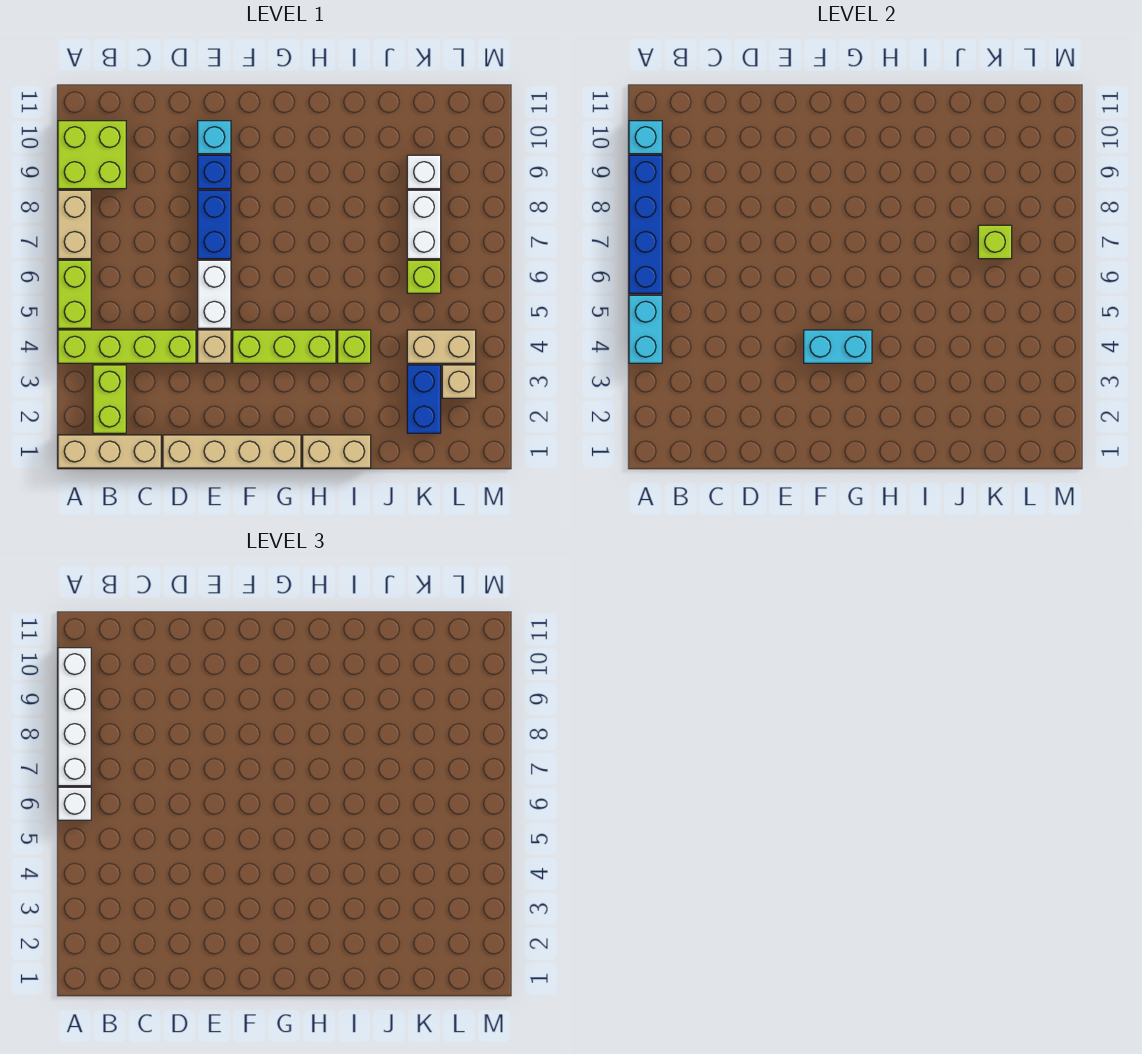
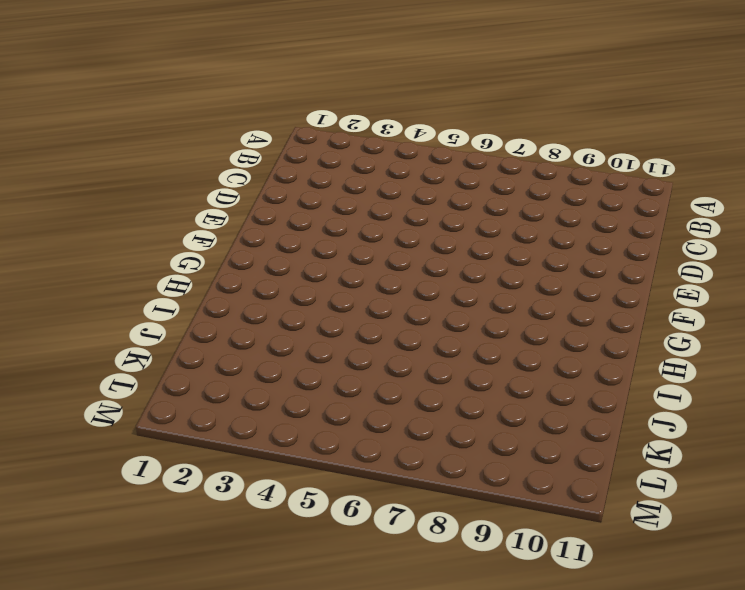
none -> tan brick A1:C1 level 1
none -> lime brick A4:D4 level 1
none -> lime brick A5:A6 level 1

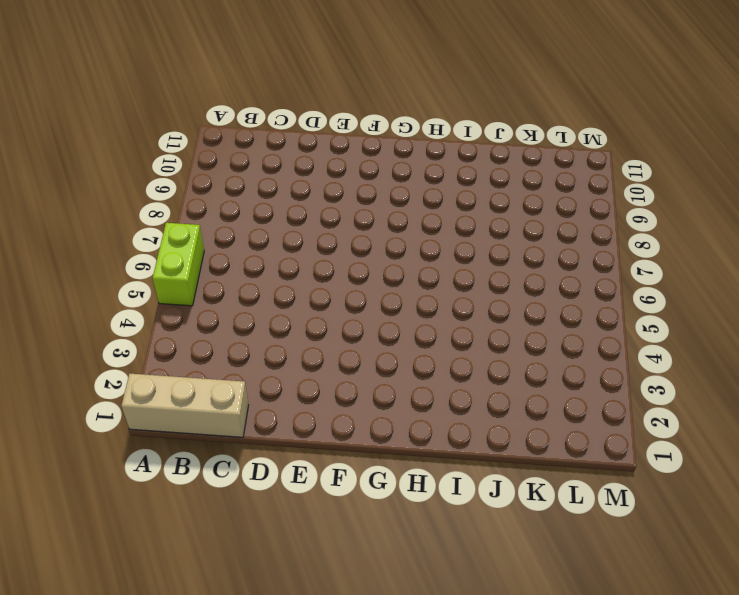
none -> lime brick A4:D4 level 1
none -> tan brick A7:A8 level 1
none -> lime brick A9:B10 level 1

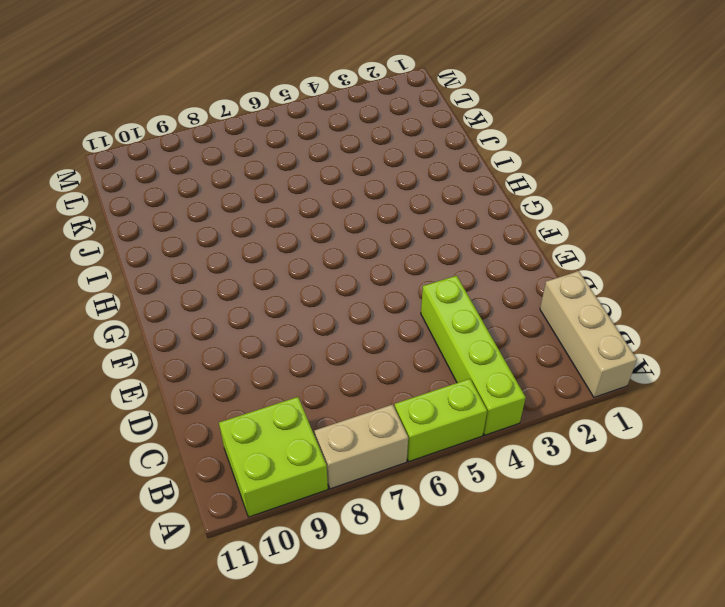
none -> lime brick B2:B3 level 1
none -> tan brick D1:G1 level 1
none -> tan brick E4 level 1

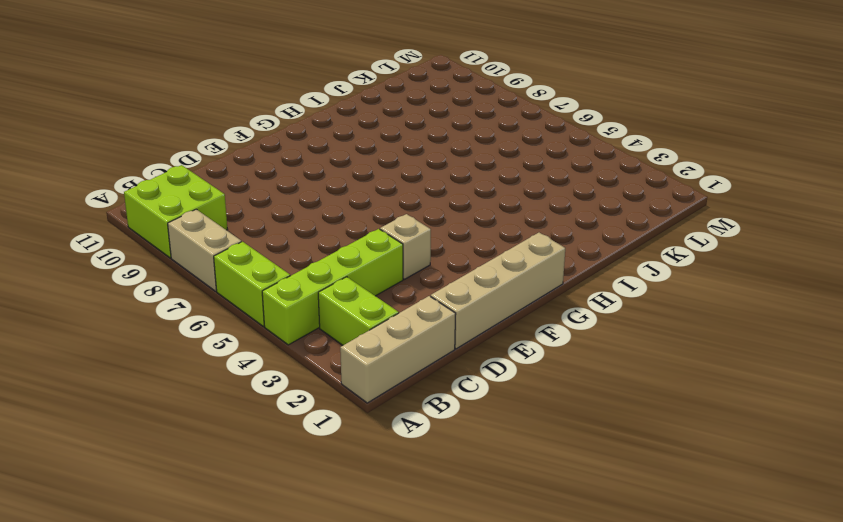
none -> white brick E5:E6 level 1
none -> blue brick E7:E8 level 1
none -> blue brick E9 level 1

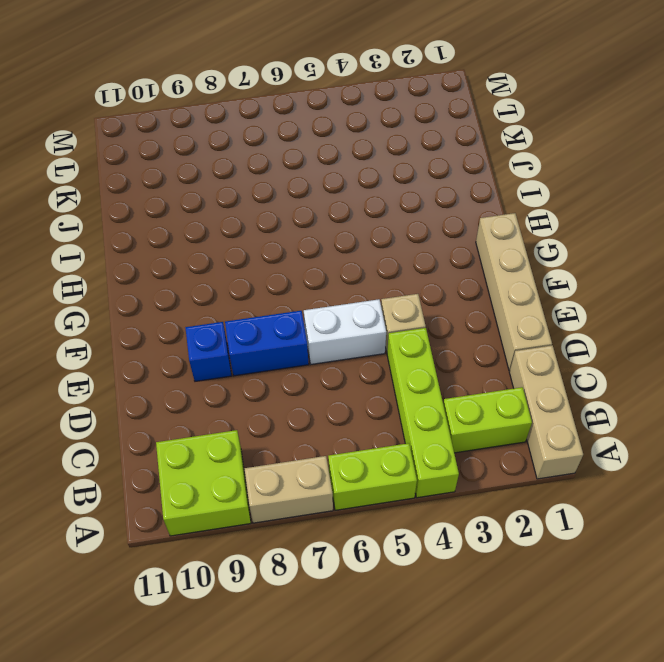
none -> cyan brick E10 level 1
none -> lime brick F4:H4 level 1
none -> tan brick H1:I1 level 1

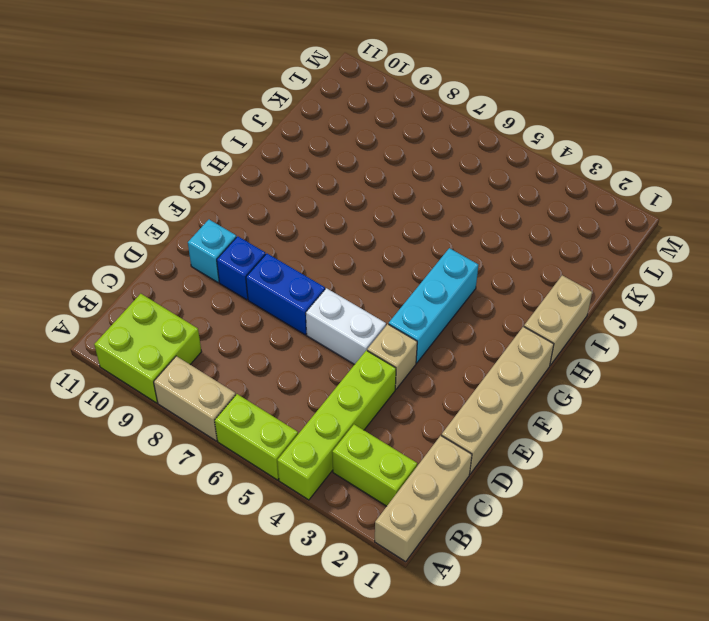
cyan brick F4:H4 level 1 -> lime brick F4:H4 level 1
none -> lime brick I4 level 1
none -> blue brick K2:K3 level 1
none -> tan brick K4:L4 level 1

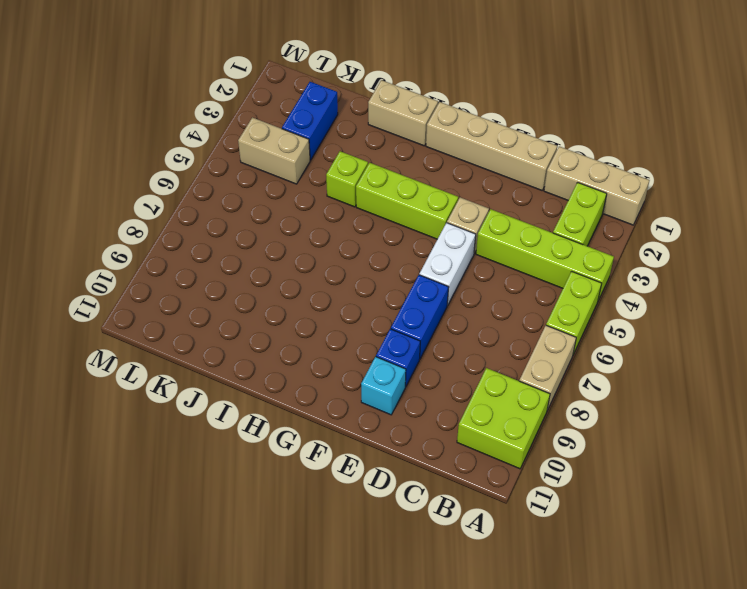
none -> lime brick K6 level 1
none -> white brick K7:K8 level 1
none -> white brick K9 level 1

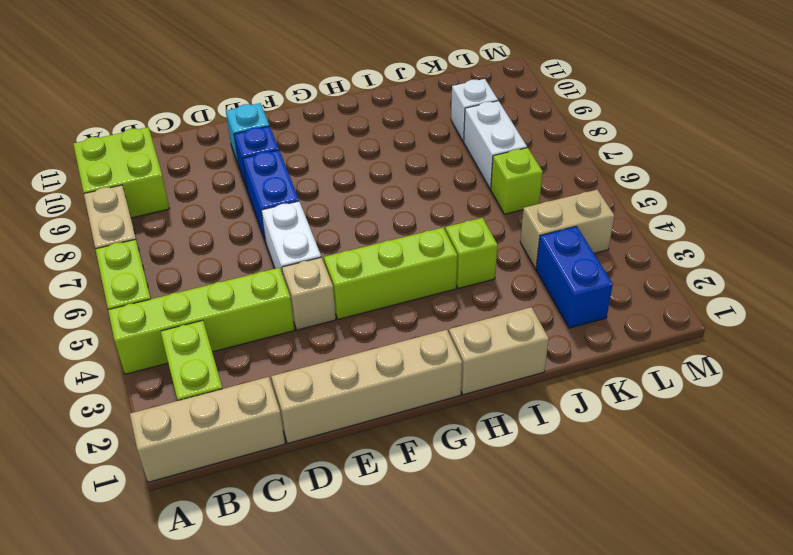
none -> tan brick L3 level 1
none -> cyan brick A4:A5 level 2
none -> blue brick A6:A9 level 2

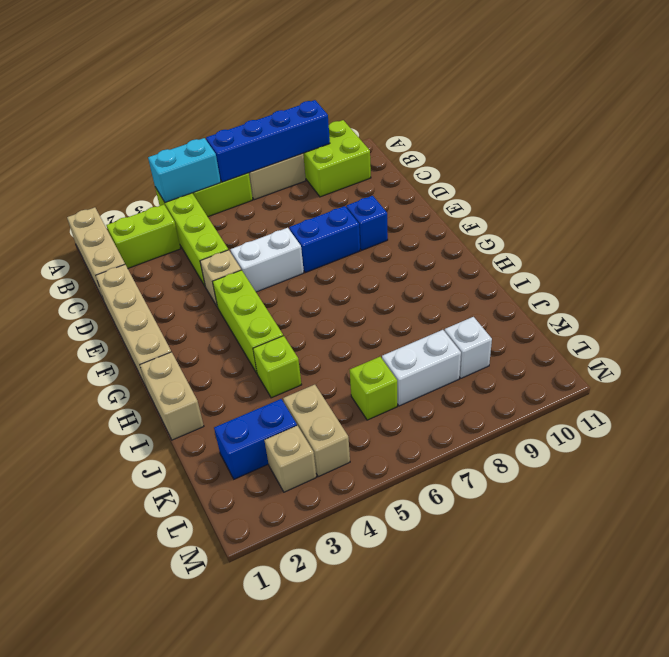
none -> cyan brick E10 level 1
none -> cyan brick A10 level 2
none -> cyan brick F4:G4 level 2

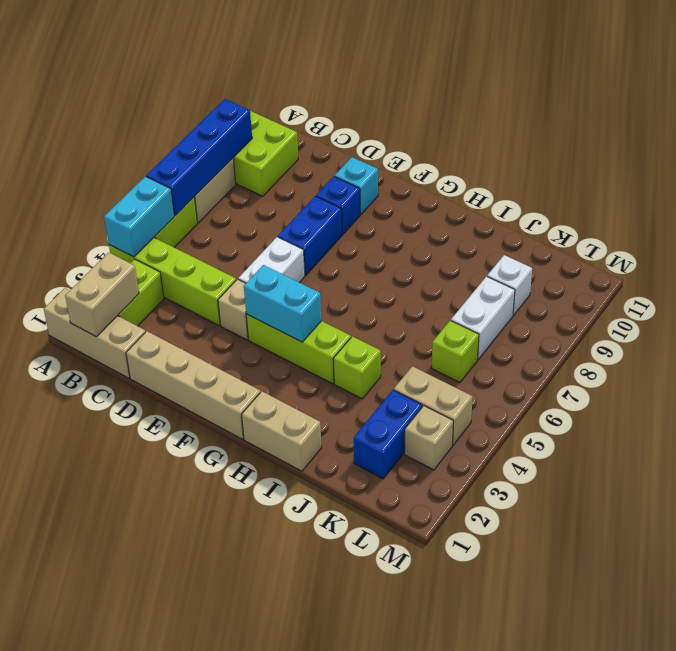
tan brick B1:B2 level 2 -> none
none -> cyan brick A10 level 2
none -> lime brick K7 level 2
none -> white brick A6 level 3

